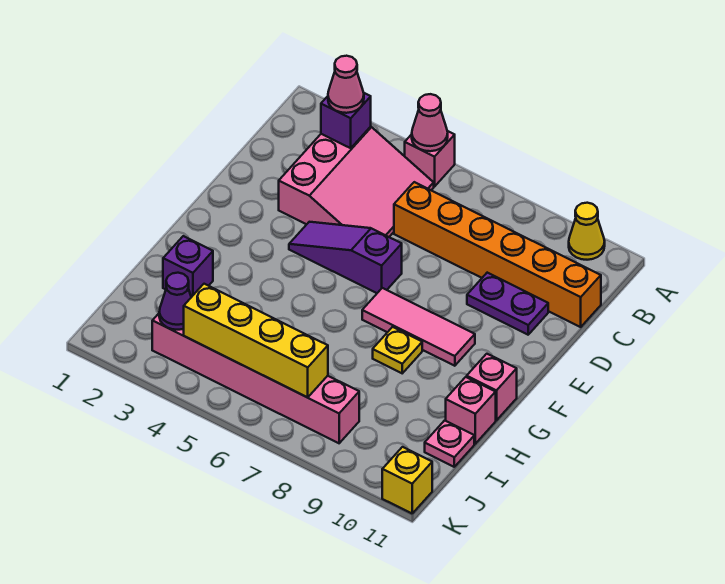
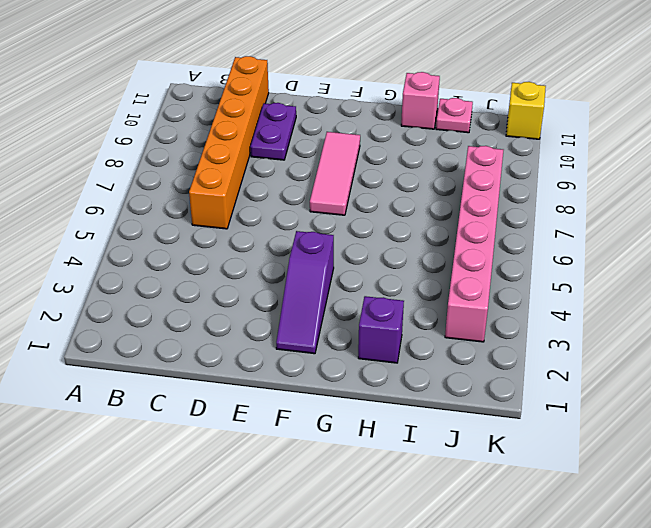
purple slope F2:F4 level 1 top 4 -> purple slope E4:E6 level 1 top 6
none -> pink brick A5 level 1
none -> yellow cone A10 level 1
none -> pink slope B3:D5 level 1 top 3

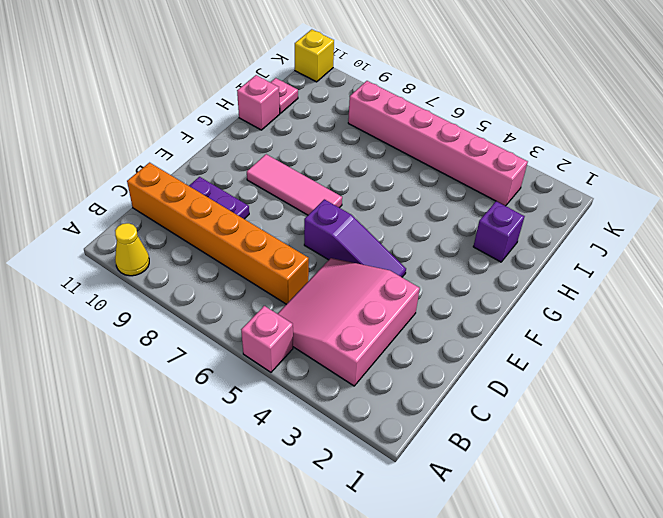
none -> yellow plate G8 level 1
none -> pink brick G11 level 1
none -> pink cone A5 level 2

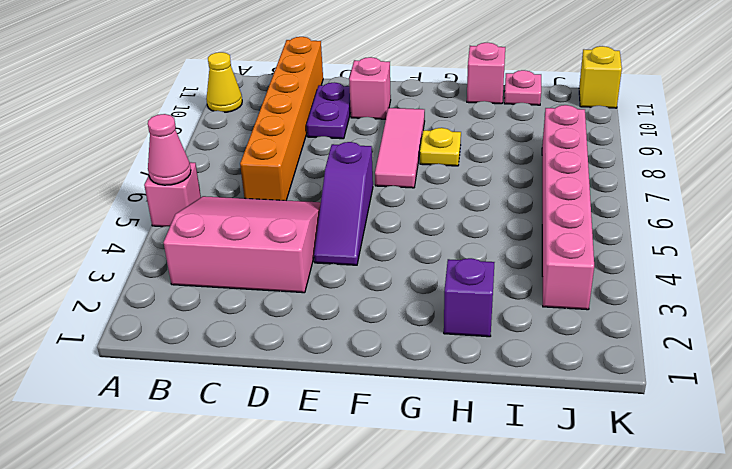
pink brick E10 level 1 -> pink brick G11 level 1
none -> purple brick B3 level 2
none -> purple cone J3 level 2
none -> yellow brick J4:J7 level 2

